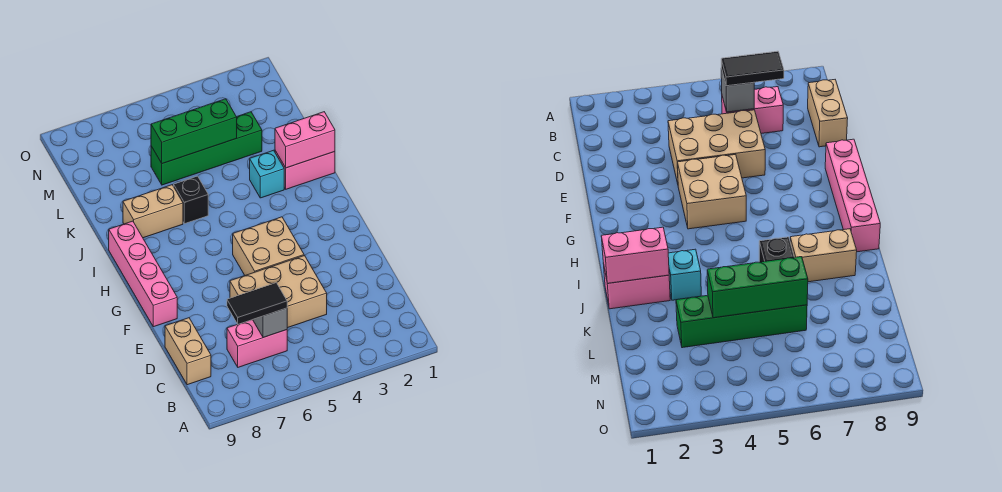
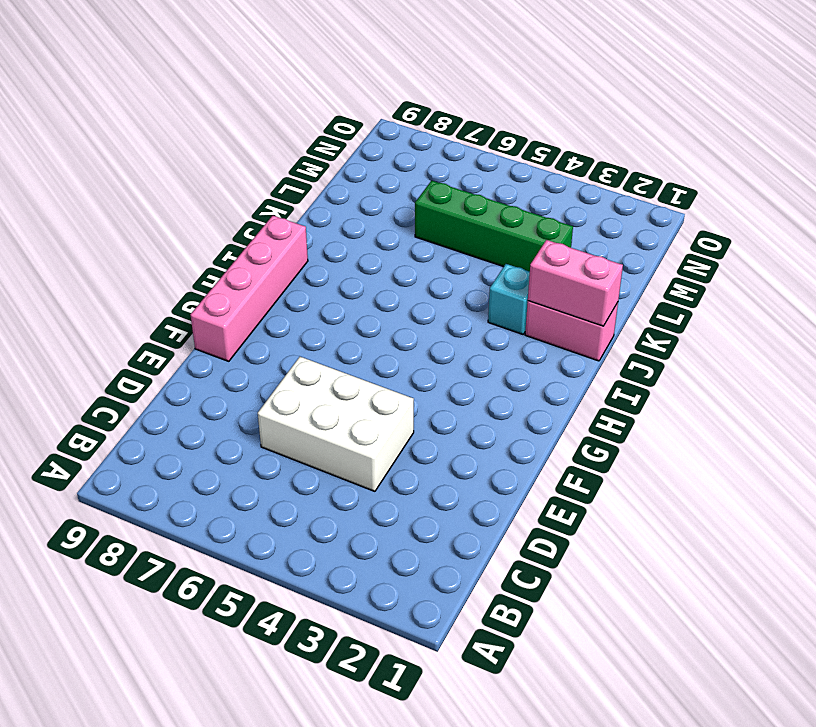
white brick D4:E6 level 1 -> tan brick D4:E6 level 1
none -> pink brick C6:C7 level 1
none -> tan brick C9:D9 level 1
none -> tan brick F4:G5 level 1

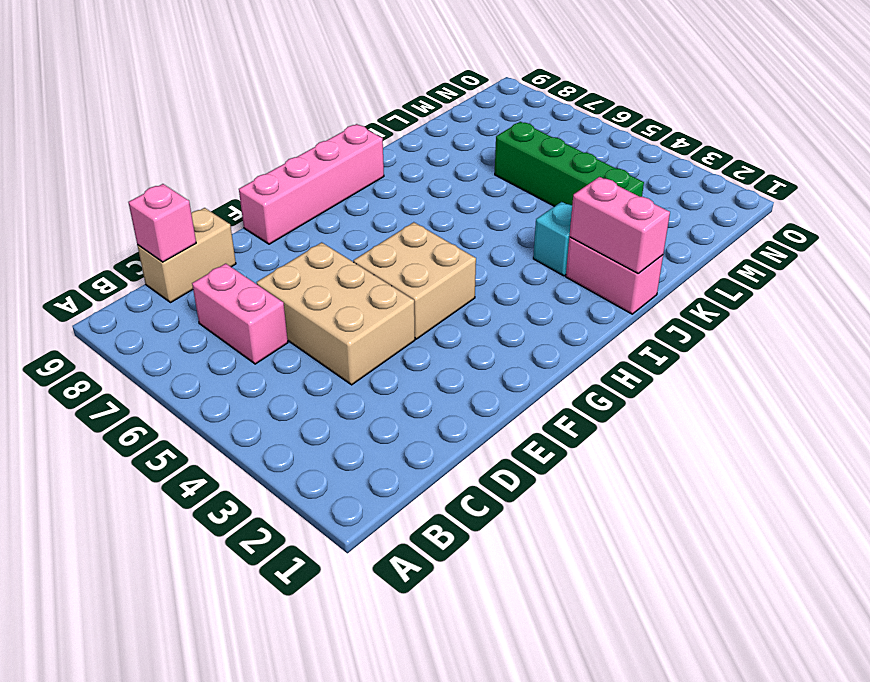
pink brick C9 level 2 -> none
none -> black brick J6 level 1
none -> tan brick J7:J8 level 1
none -> grey brick C6 level 2

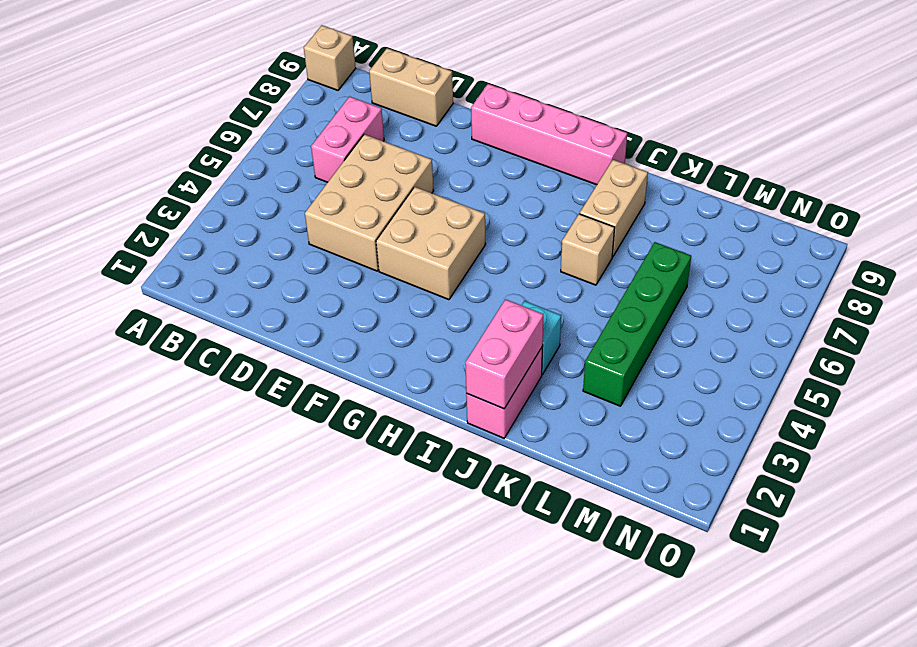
tan brick A9 level 1 -> none
tan brick J6 level 1 -> black brick J6 level 1
none -> grey brick C6 level 2
none -> green brick L4:L6 level 2
none -> black tile C6:C7 level 3

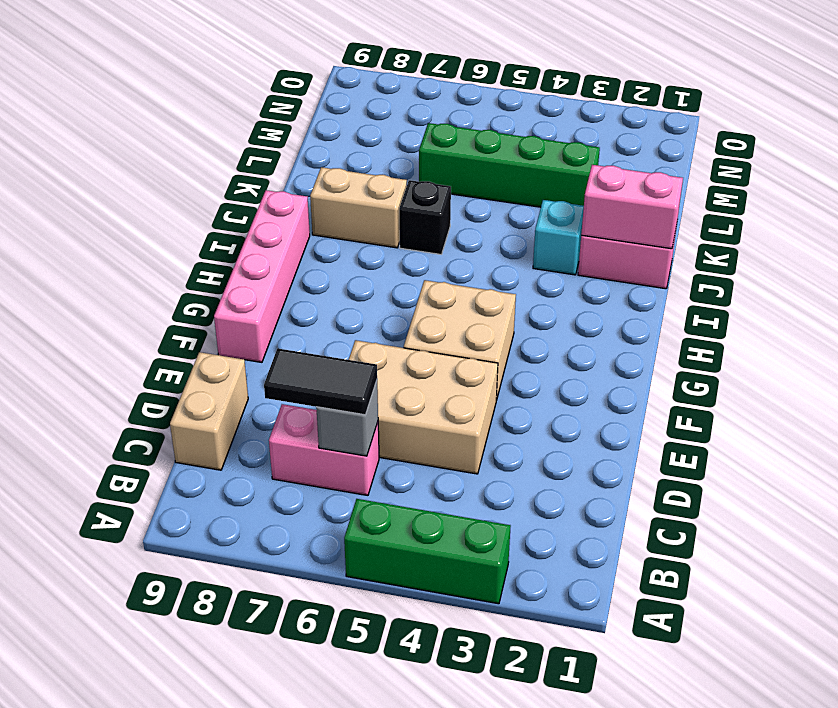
green brick A3:A5 level 1 -> green brick L4:L6 level 2

